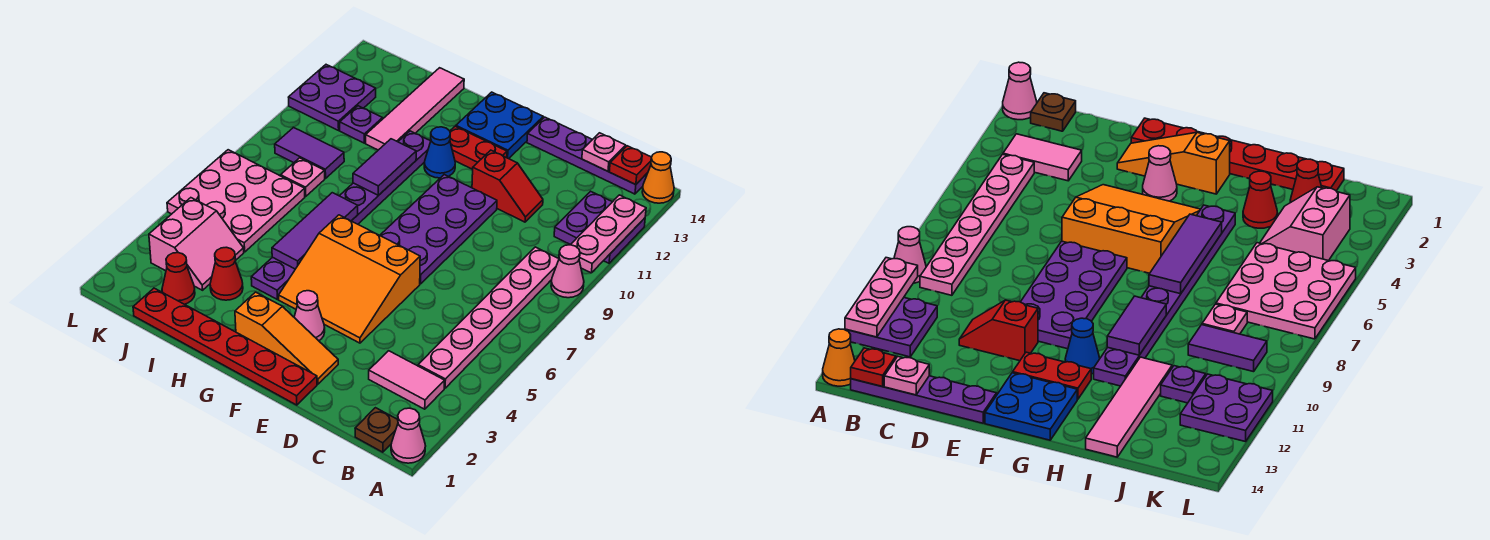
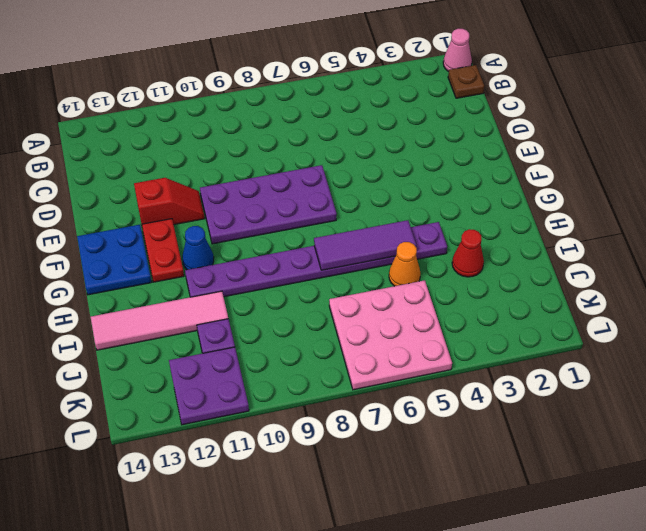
red slope E11:E12 level 1 top 12 -> red slope D11:E11 level 1 top E
orange cone I5 level 1 -> orange cone A14 level 1
none -> pink cone A9 level 1
none -> purple plate A11:B12 level 1
none -> pink tile B3:C3 level 1
none -> pink plate B4:B9 level 1

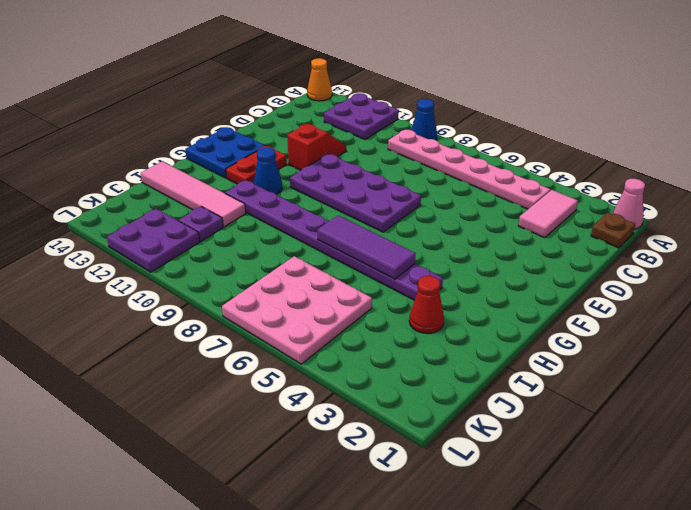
blue cone A9 level 1 -> pink cone A9 level 1
none -> purple plate B14:E14 level 1
none -> red plate E1:J1 level 1
none -> orange slope E2:G2 level 1 top G
none -> orange slope E4:G6 level 1 top 6

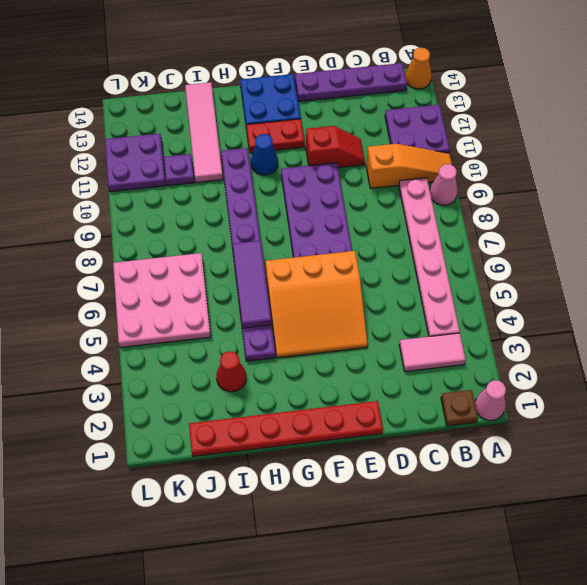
orange slope A10:C10 level 1 top C -> orange slope E2:G2 level 1 top G
none -> pink cone F3 level 1
none -> red cone J2 level 1
none -> pink slope J3:K4 level 1 top K
none -> pink plate J8 level 1

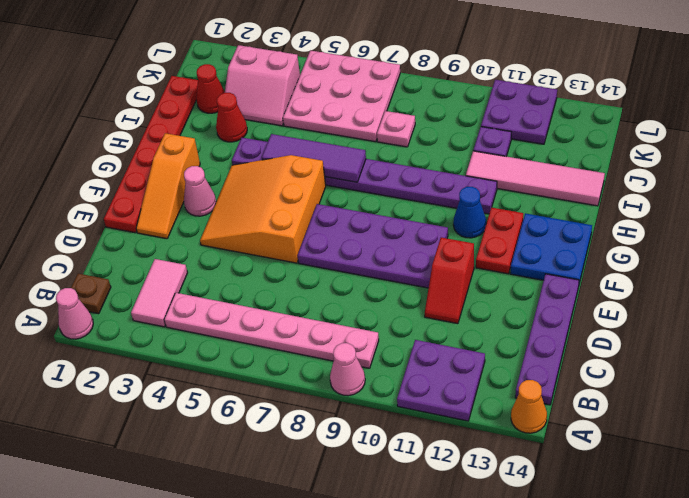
none -> purple tile J9:K9 level 1
none -> pink plate A10:A12 level 2
none -> red plate B14 level 2
none -> pink plate C14 level 2

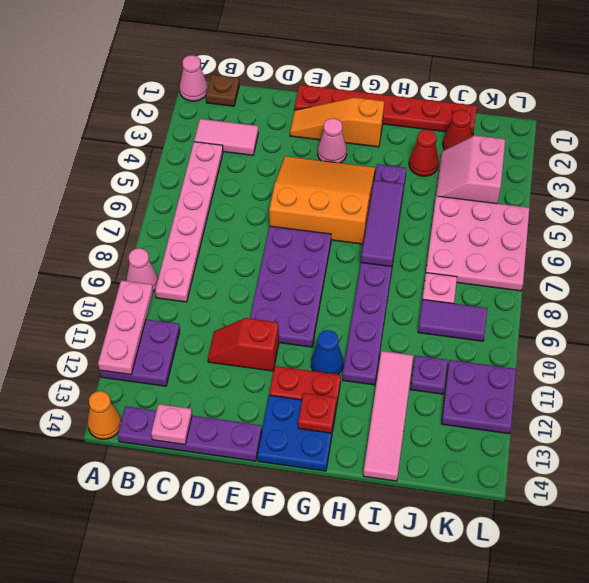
red plate G13 level 2 -> red plate B14 level 2
none -> purple tile H9:H10 level 2

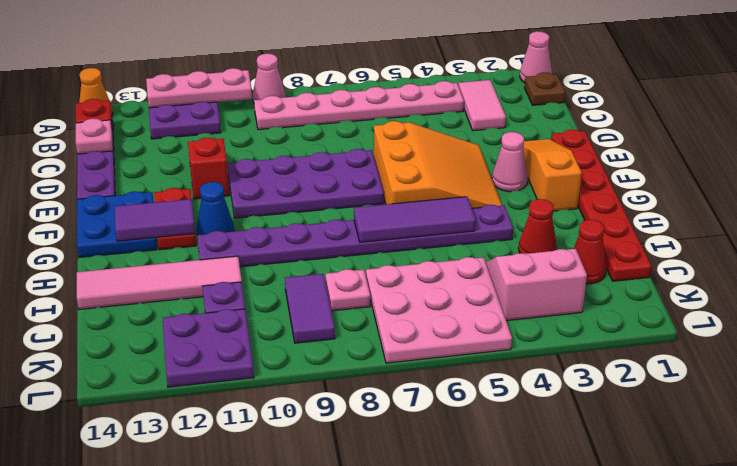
purple tile G12:G13 level 2 -> purple tile H9:H10 level 2

